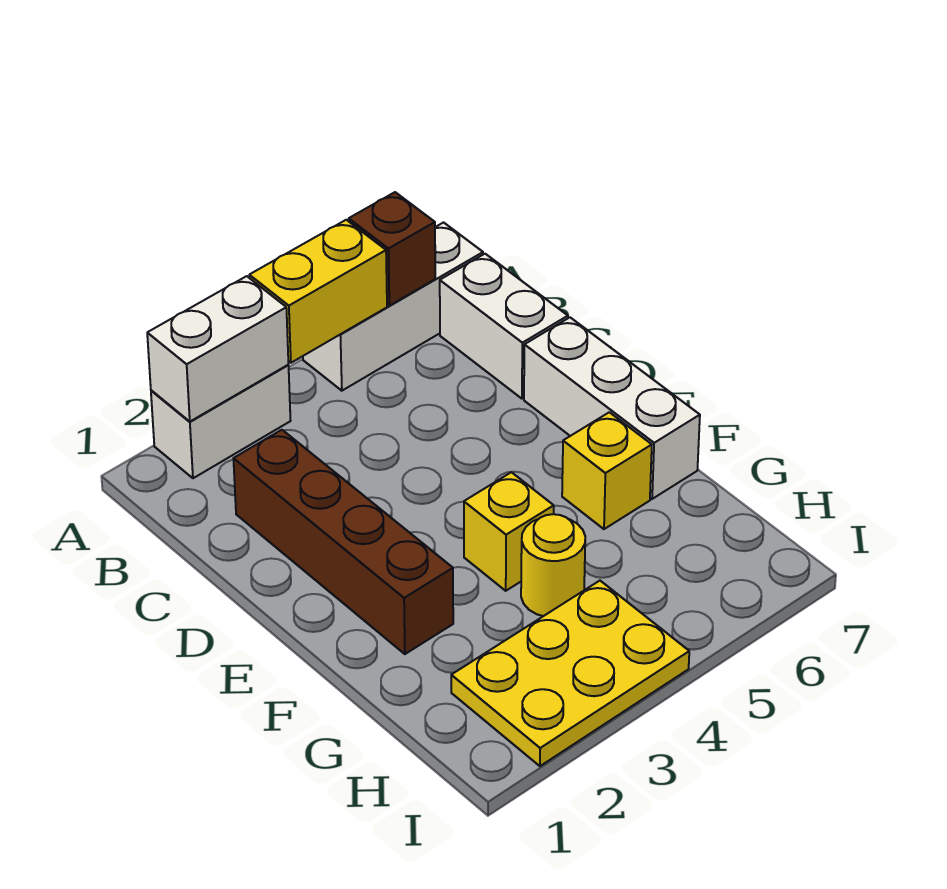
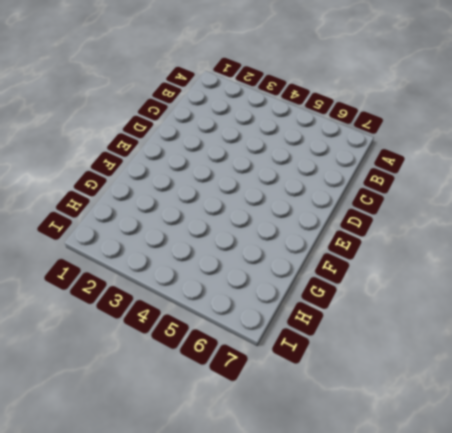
none -> white brick A2:A3 level 1
none -> white brick A5:A7 level 1
none -> white brick B7:C7 level 1

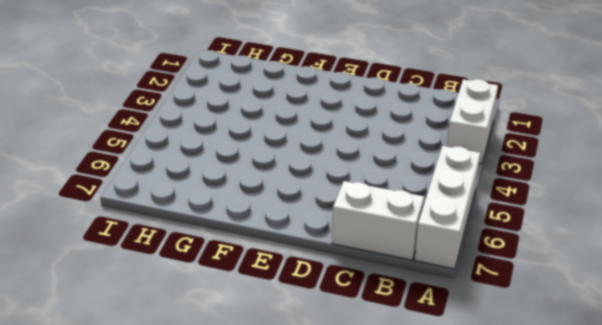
none -> brown brick C2:F2 level 1
none -> white brick D7:F7 level 1
none -> yellow brick F4 level 1

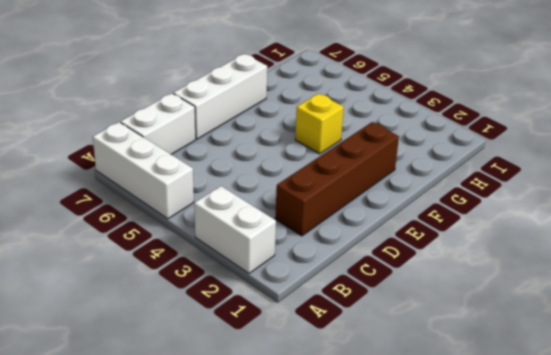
none -> yellow brick F6 level 1
none -> yellow round brick G4 level 1
none -> yellow plate H2:I4 level 1

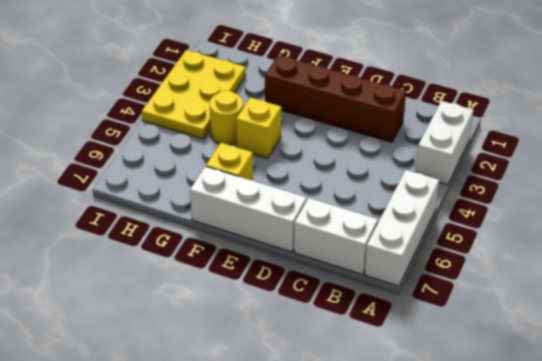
none -> white brick A2:A3 level 2
none -> yellow brick A4:A5 level 2
none -> brown brick A6 level 2

